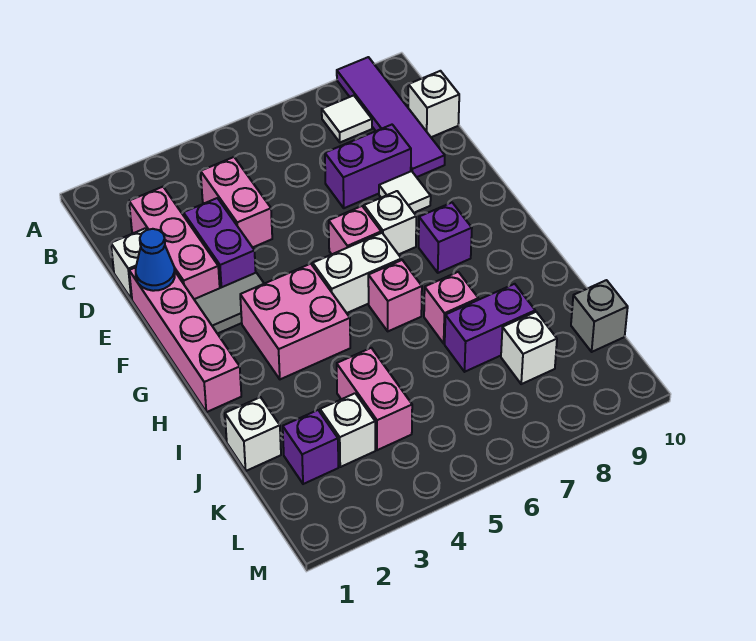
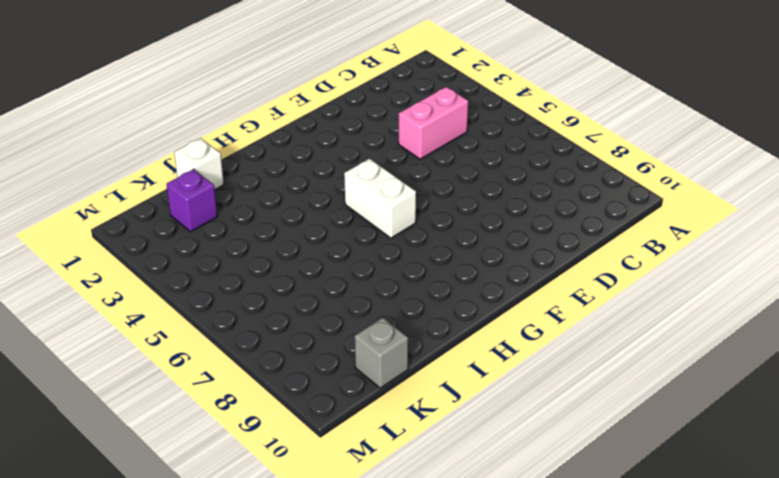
none -> purple tile A9:D9 level 1
none -> white tile B8 level 1
none -> pink brick C2:E2 level 1

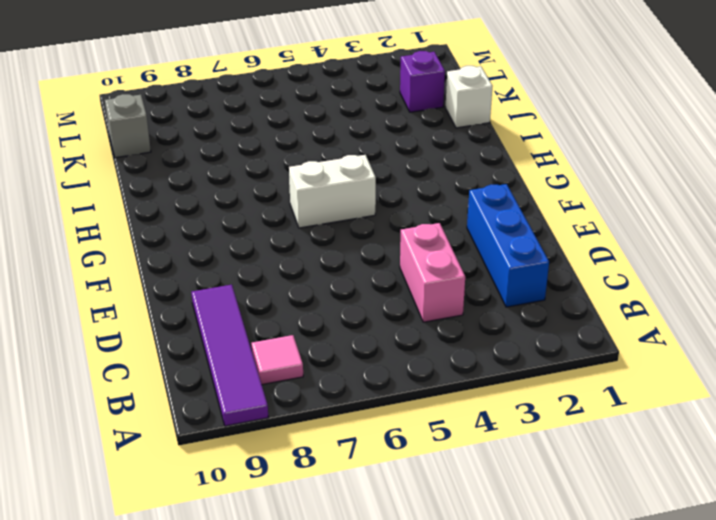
pink tile B8 level 1 -> white tile B8 level 1
blue brick C2:E2 level 1 -> pink brick C2:E2 level 1
none -> white brick C10 level 1
none -> white brick D1 level 1
none -> purple brick D3:E3 level 1

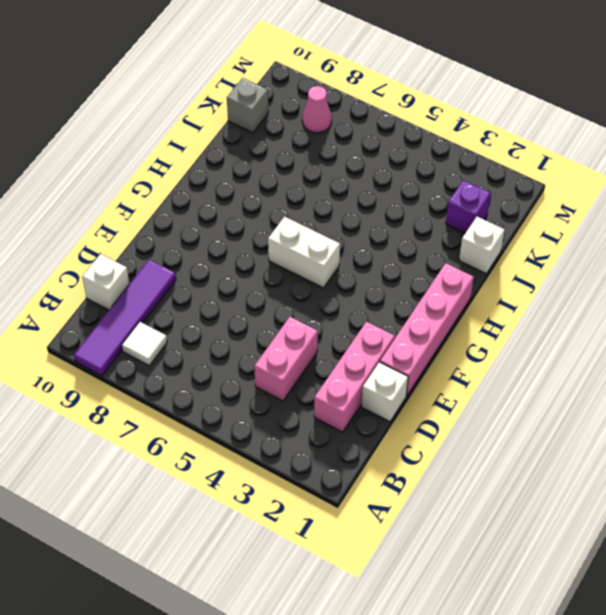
pink cone L8 level 1 -> none
none -> purple brick D3:E3 level 1
none -> purple brick D7:D8 level 1
none -> white tile E8 level 1

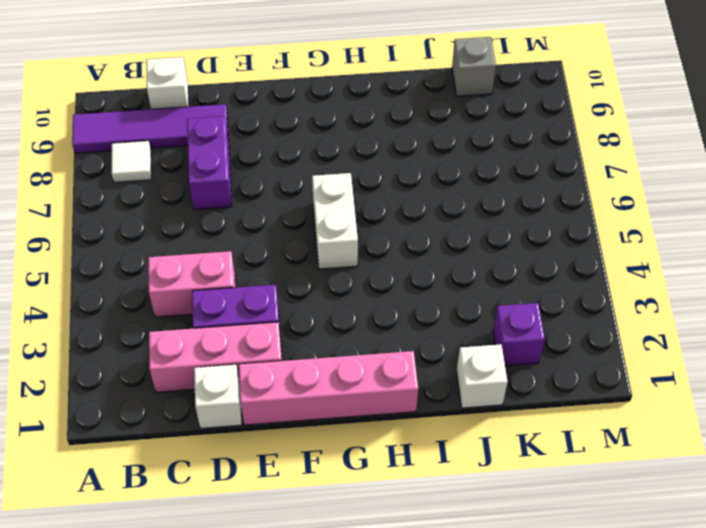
none -> white tile E8 level 1
none -> grey tile F2:F3 level 1
none -> pink brick F6 level 1

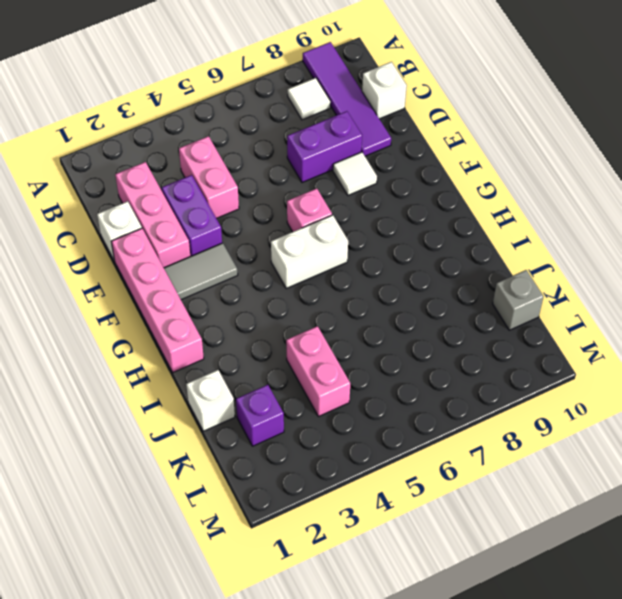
none -> white brick F7 level 1
none -> pink brick G3:H4 level 1
none -> purple brick G8 level 1

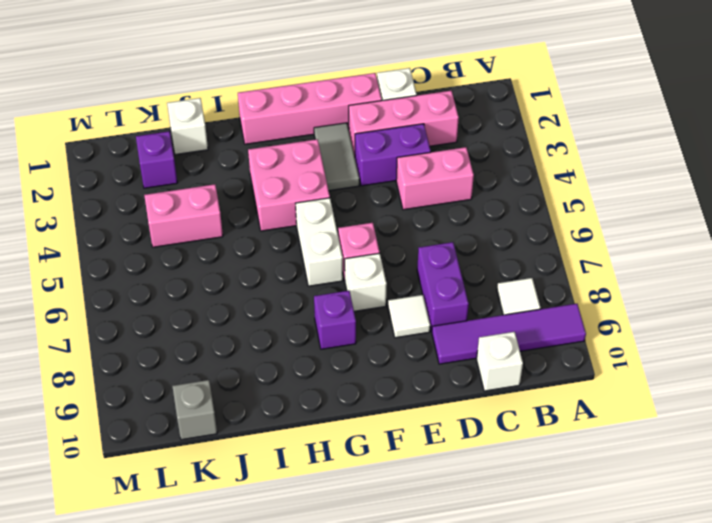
none -> pink brick H6 level 1
none -> pink brick I7 level 1
none -> purple brick J7:J8 level 1

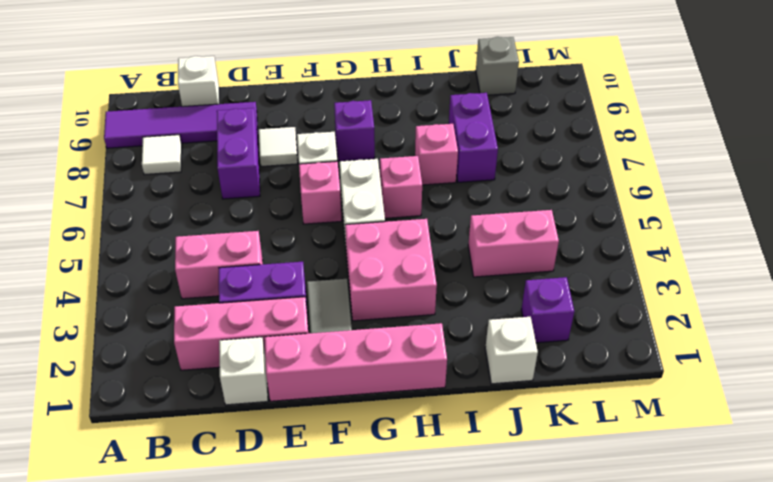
none -> white brick K3 level 1
none -> white brick K8 level 1
none -> blue cone E1 level 2

